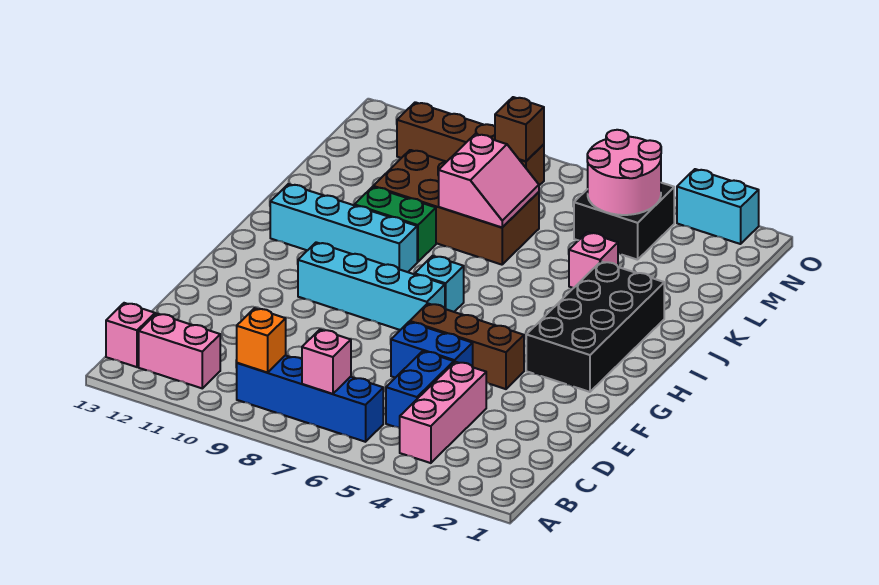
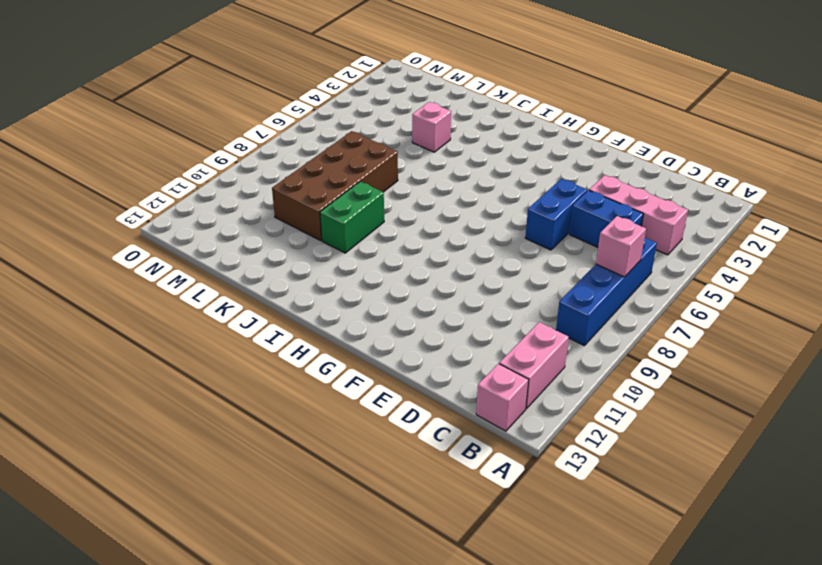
none -> brown brick F4:F6 level 1
none -> black brick G2:J3 level 1
none -> cyan brick G7:G10 level 1

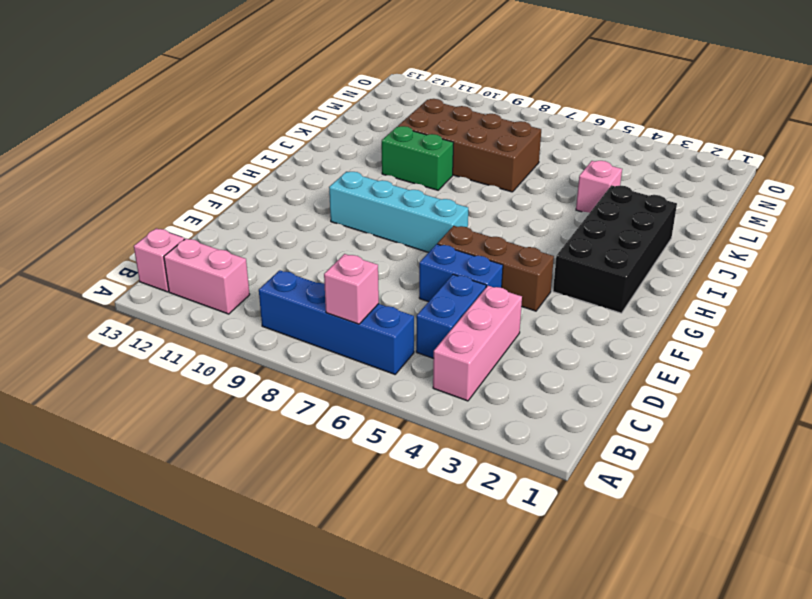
none -> cyan brick H7 level 1
none -> cyan brick I9:I12 level 1
none -> black brick M4:N5 level 1

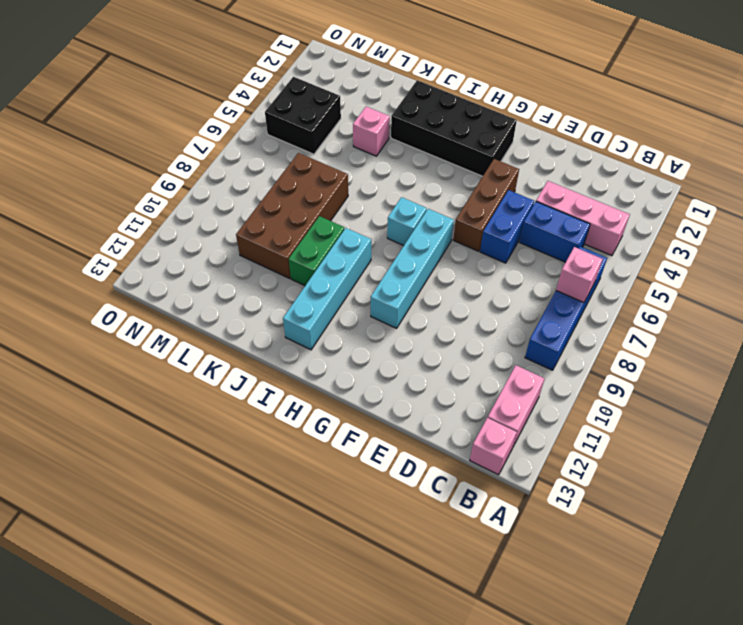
none -> brown brick N8:N11 level 1
none -> cyan brick O2:O3 level 1
none -> orange brick B9 level 2

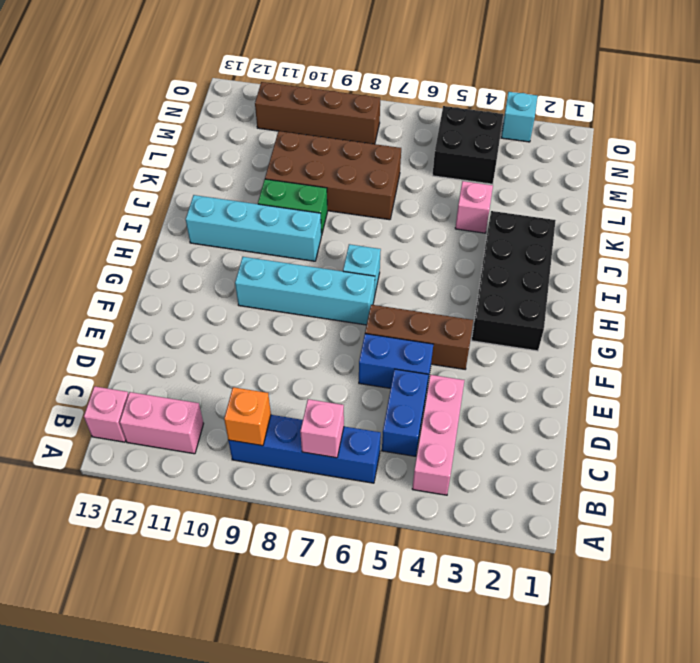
cyan brick O3 level 1 -> cyan brick O2:O3 level 1
none -> pink slope K7:L8 level 2 top 8
none -> pink round brick M4:N5 level 2
none -> brown brick N8 level 2

